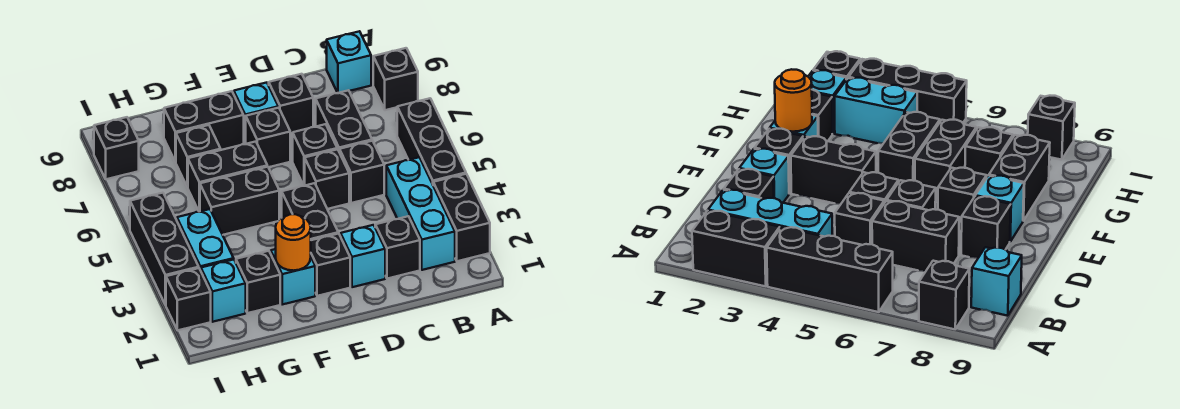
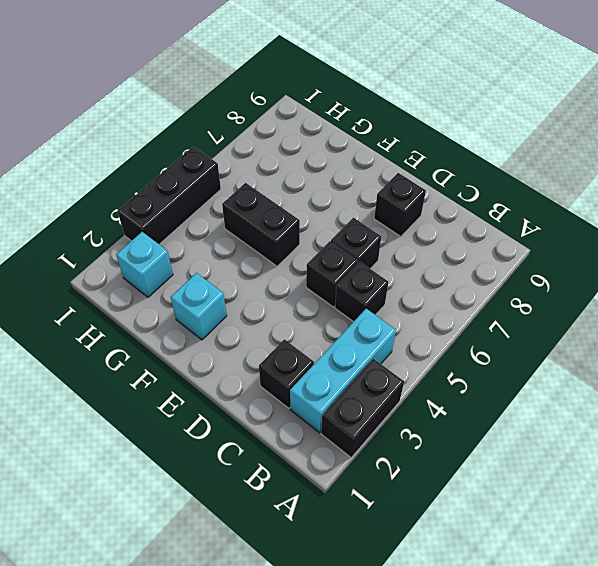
none -> black brick A4:A6 level 1
none -> black brick A8 level 1
none -> cyan brick B9 level 1

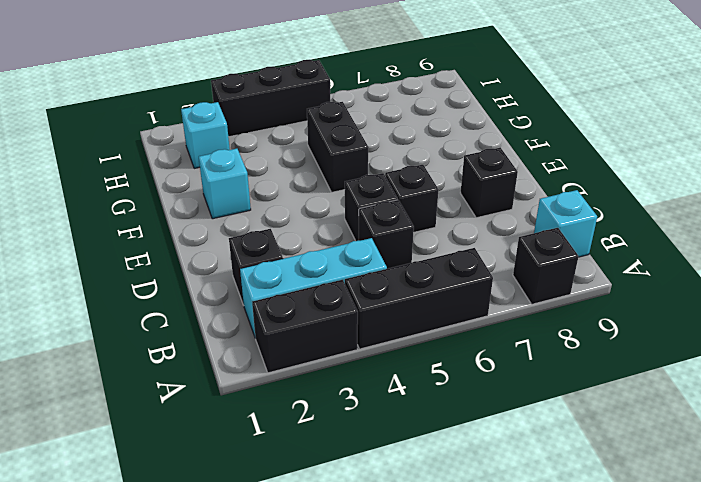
none -> black brick C6:C7 level 1
none -> cyan brick D2 level 1
none -> black brick E2 level 1

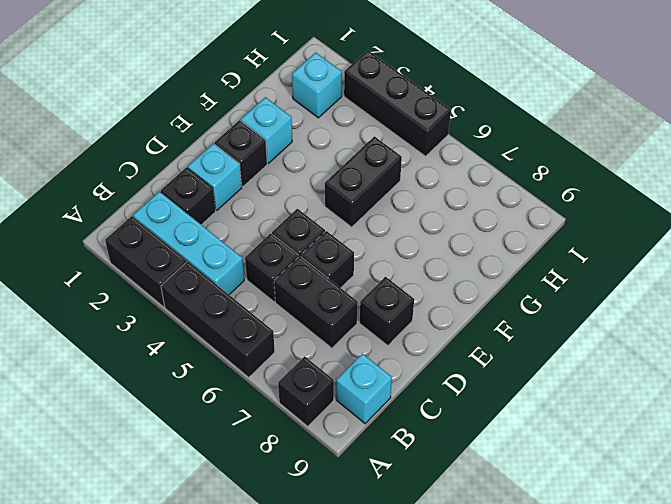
none -> black brick E3:E4 level 1
none -> black brick E7 level 1
none -> cyan brick E8 level 1

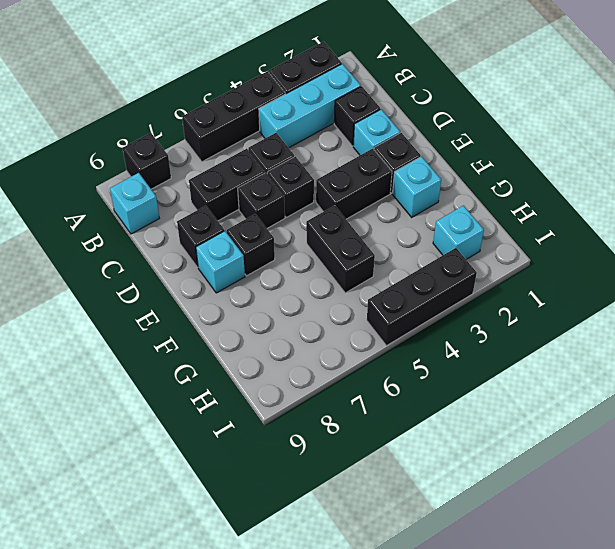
none -> black brick F6:G6 level 1
none -> black brick F8:G8 level 1
none -> black brick G2 level 1

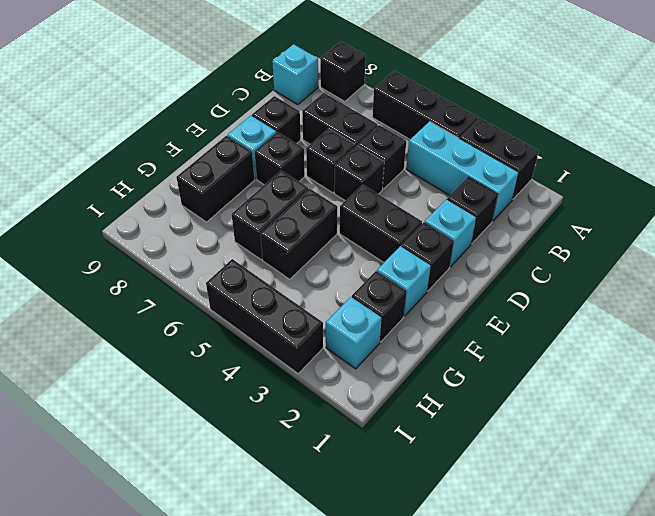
none -> black brick G7 level 1
none -> cyan brick H3:H4 level 1
none -> black brick I2 level 1

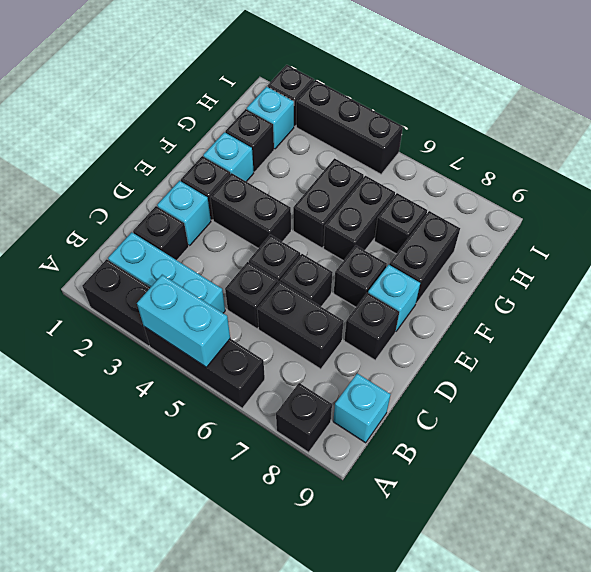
cyan brick A4:A5 level 2 -> cyan brick H3:H4 level 1
none -> black brick I8 level 1
none -> orange round brick F2 level 2

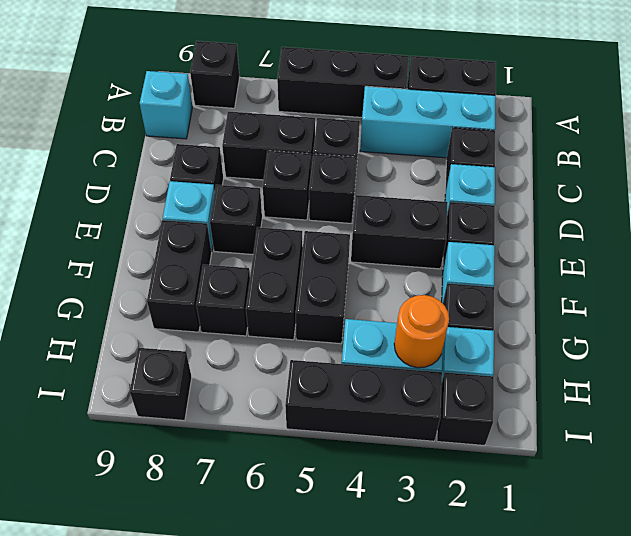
orange round brick H3 level 2 -> orange round brick F2 level 2

